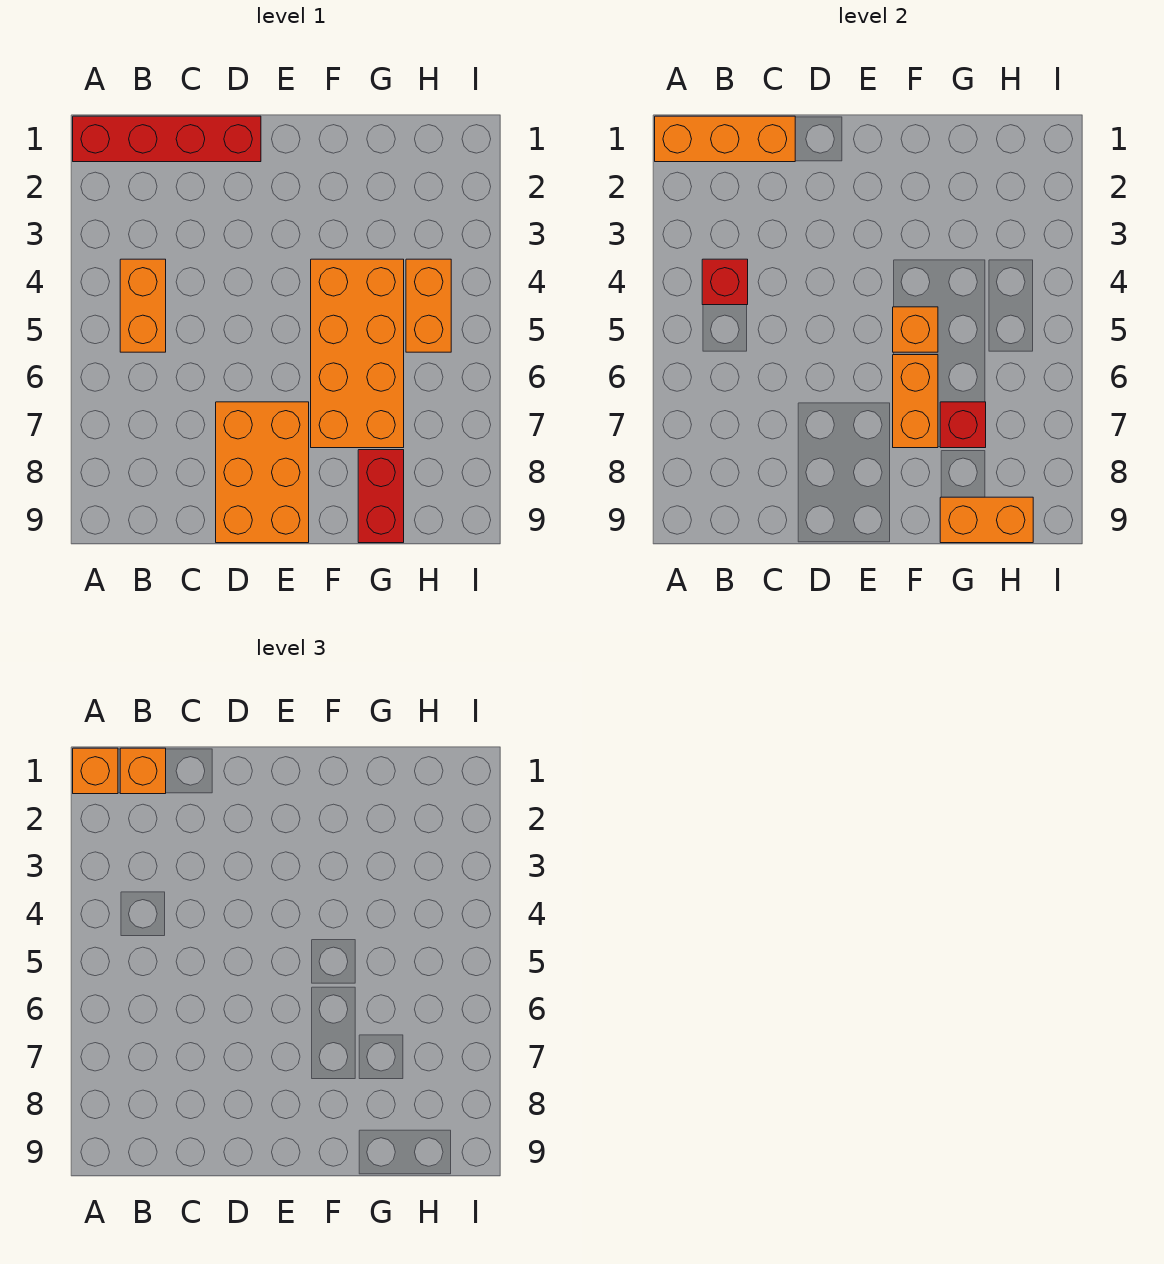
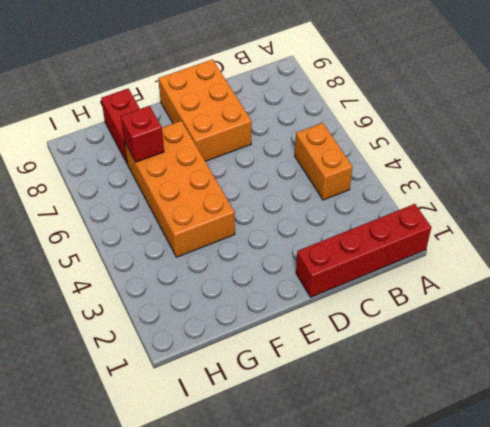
none -> orange brick H4:H5 level 1
none -> orange brick A1:C1 level 2
none -> red brick B4 level 2

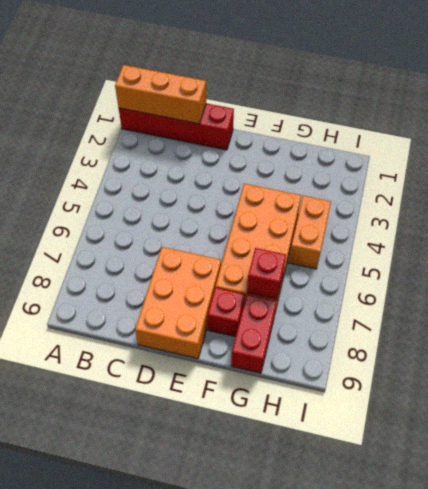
red brick F8 level 1 -> red brick B4 level 2
none -> orange brick B4:B5 level 1
none -> orange brick F5 level 2
none -> orange brick F6:F7 level 2

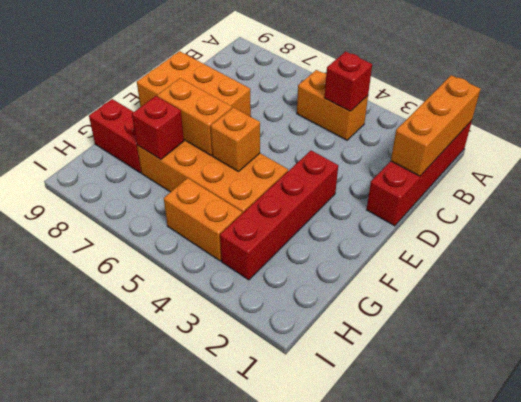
red brick E3:H3 level 1 -> none
none -> orange brick G9:H9 level 2
none -> orange brick A1 level 3
none -> orange brick B1 level 3

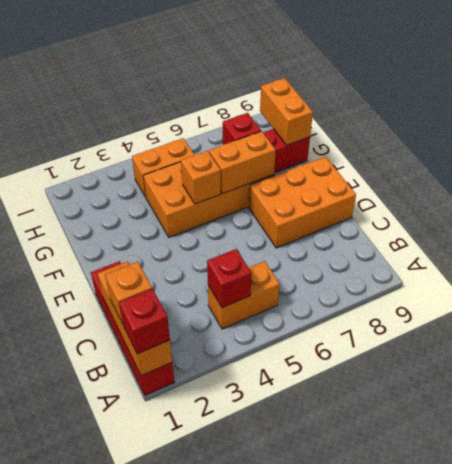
red brick A1 level 3 -> orange brick A1 level 3

